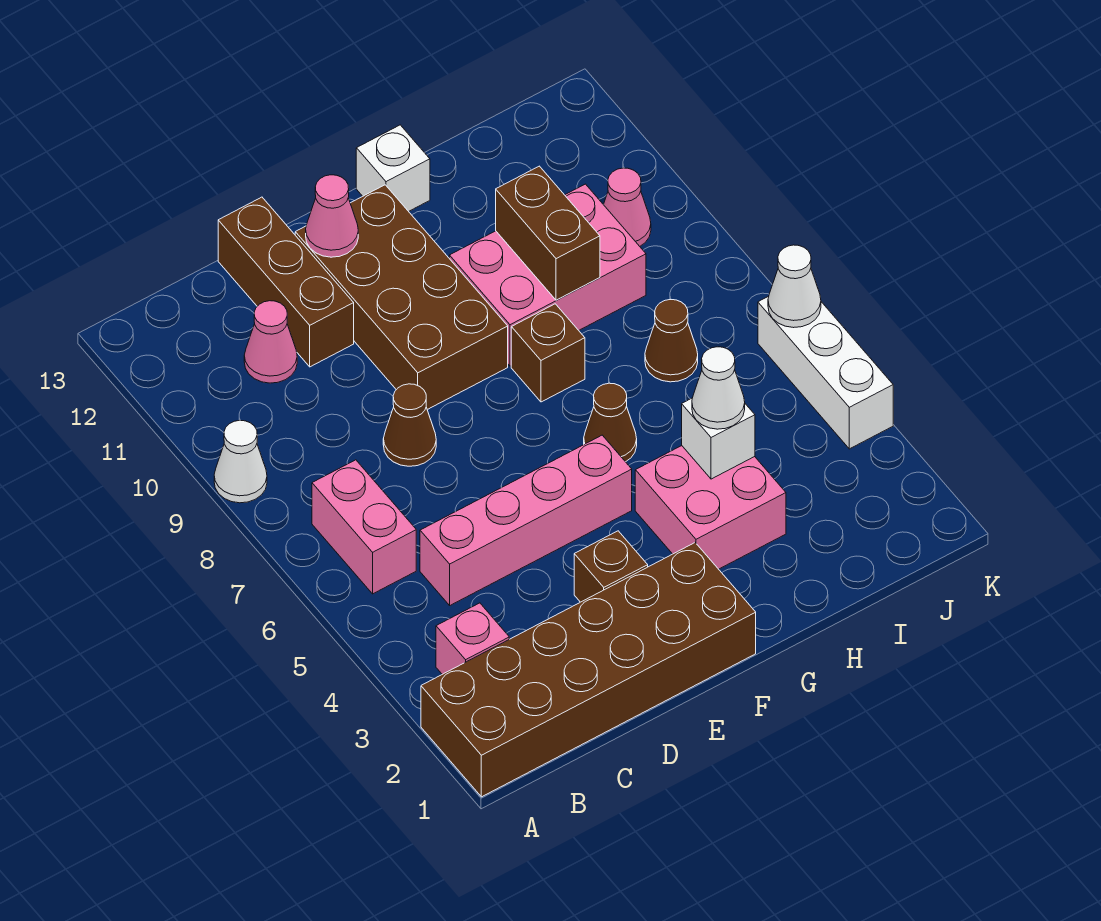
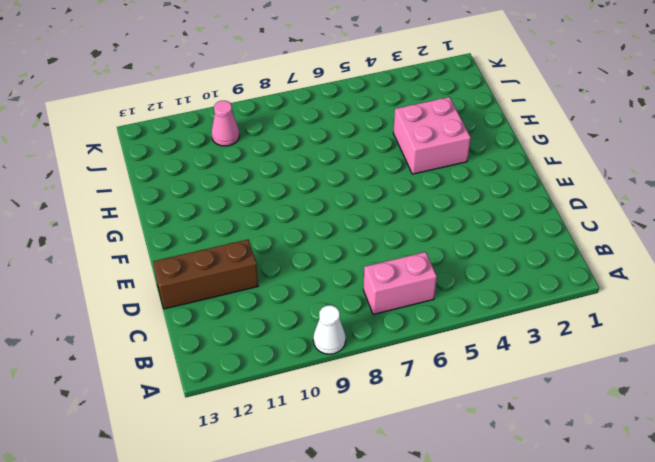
none -> brown brick A1:F2 level 1
none -> pink brick B3 level 1
none -> pink brick C5:F5 level 1

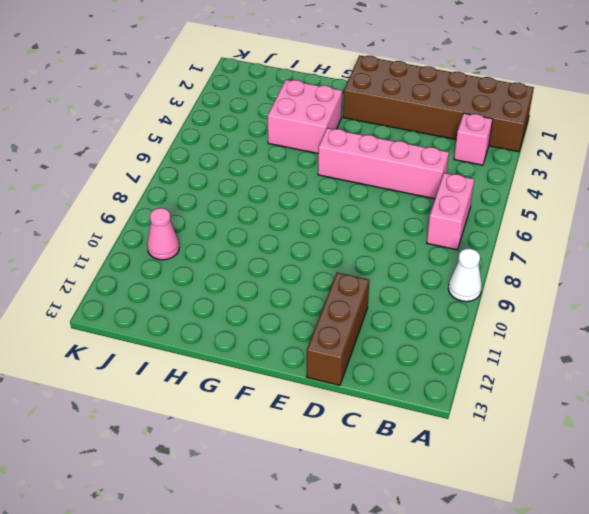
none -> pink cone C11 level 1
none -> brown cone D8 level 1
none -> brown brick E3 level 1

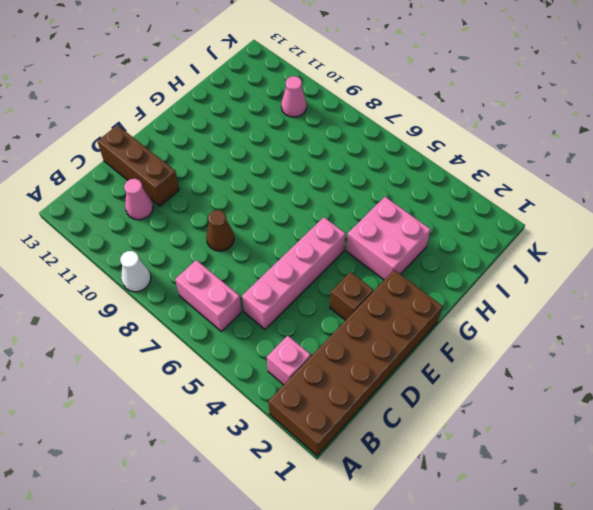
none -> brown brick E9:F12 level 1
none -> brown cone G6 level 1
none -> brown brick G8 level 1

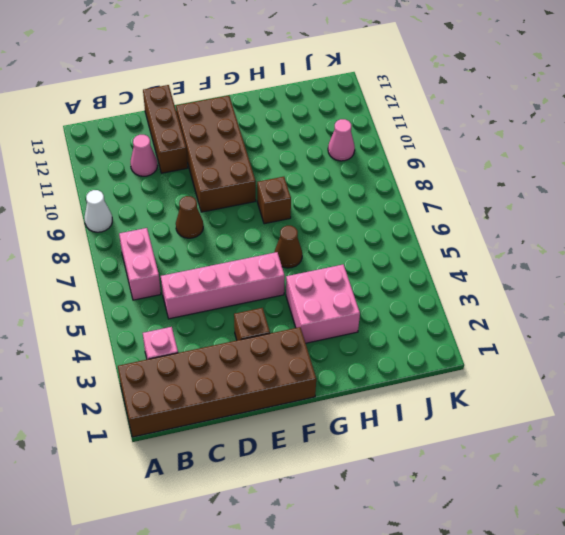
none -> pink brick G9:I10 level 1
none -> white brick G13 level 1
none -> brown cone I7 level 1

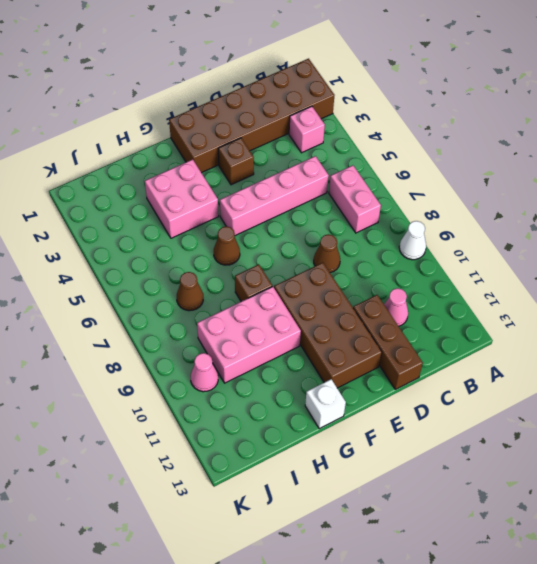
none -> white brick K4:K6 level 1
none -> pink cone E12 level 2
none -> white brick H4 level 2

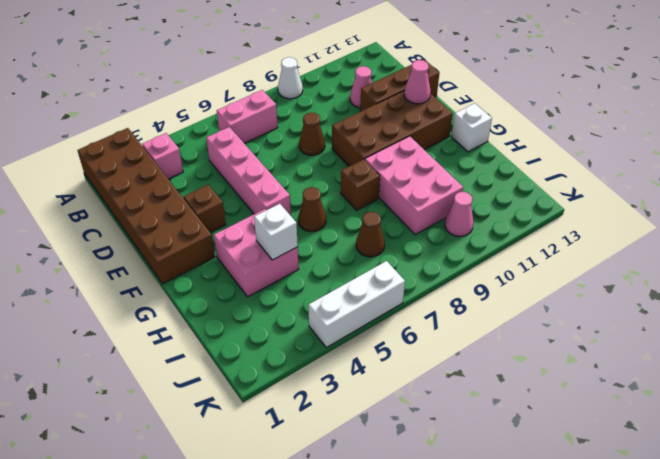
none -> brown brick H9:H10 level 2
none -> white cone K6 level 2
none -> white cone H4 level 3

